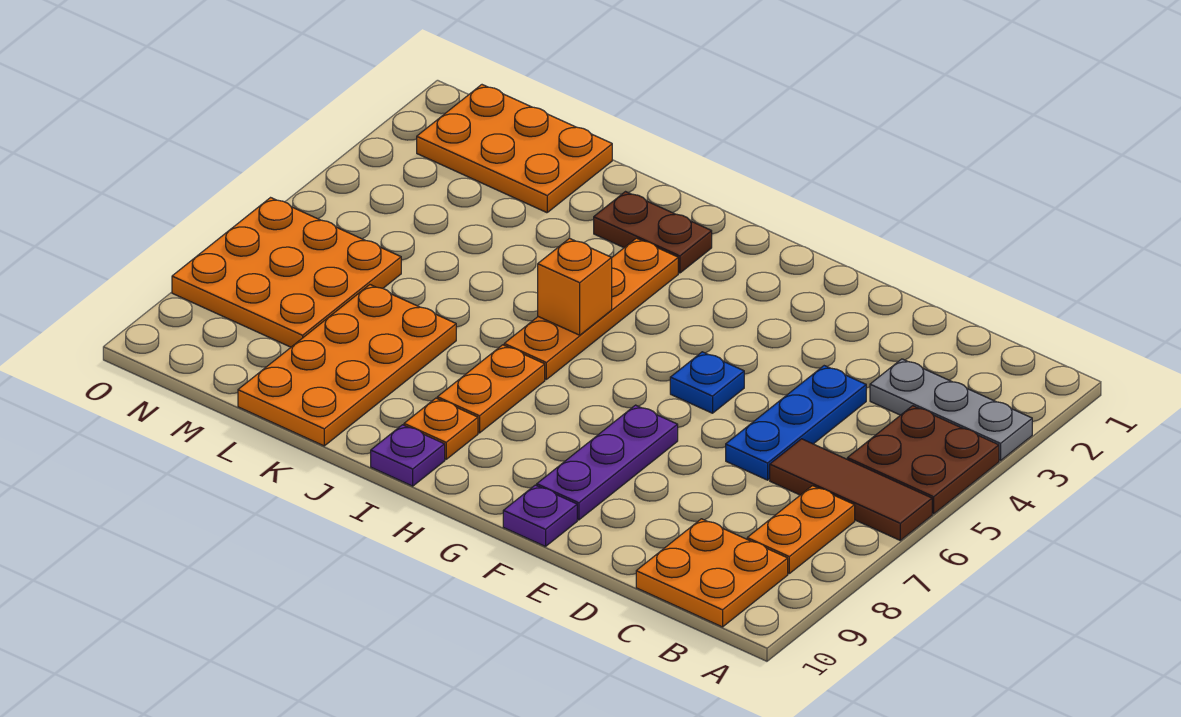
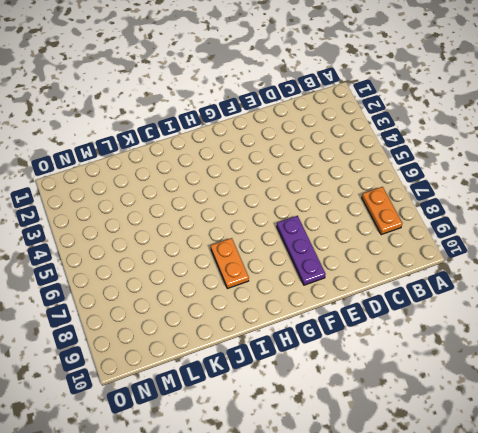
none -> grey plate A3:C3 level 1
none -> brown plate A4:B5 level 1
none -> brown tile A6:C6 level 1

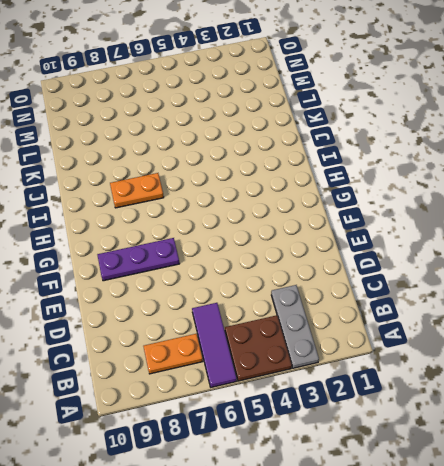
purple tile A6:C6 level 1 -> brown tile A6:C6 level 1
none -> orange plate B9:C10 level 1
none -> blue plate D4:D6 level 1
none -> blue plate F5 level 1

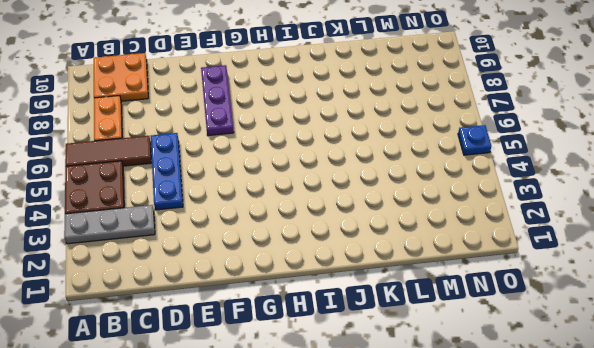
blue plate O5 level 1 -> blue plate F5 level 1
none -> purple plate F10 level 1
none -> brown plate I2:J2 level 1
none -> orange plate I3:I6 level 1

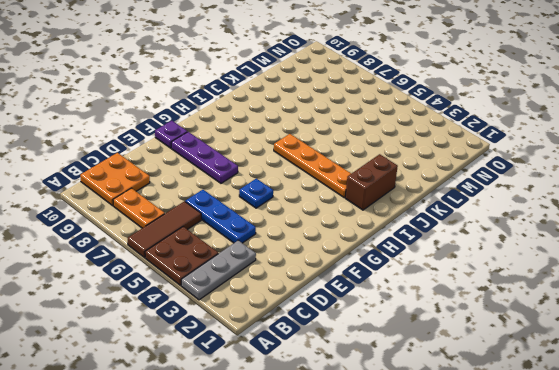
brown brick I2:J2 level 1 -> brown plate I2:J2 level 1
none -> orange plate I7:I8 level 1
none -> orange plate I9 level 1
none -> purple plate I10 level 1

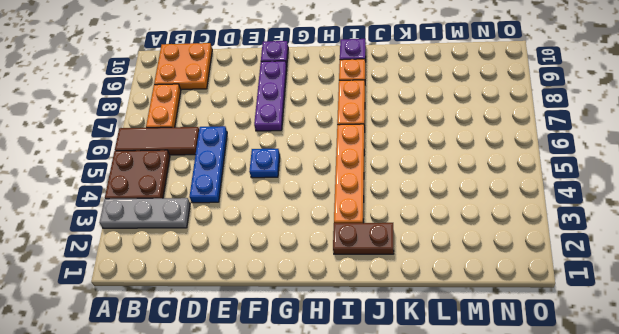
none -> orange plate K7:L10 level 1
none -> orange plate L1:N2 level 1
none -> orange plate M6:O8 level 1

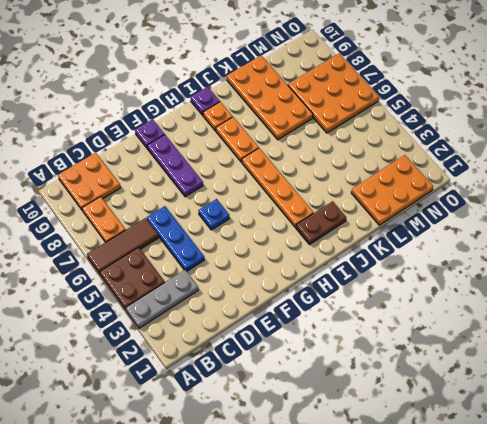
none -> orange brick I5 level 2

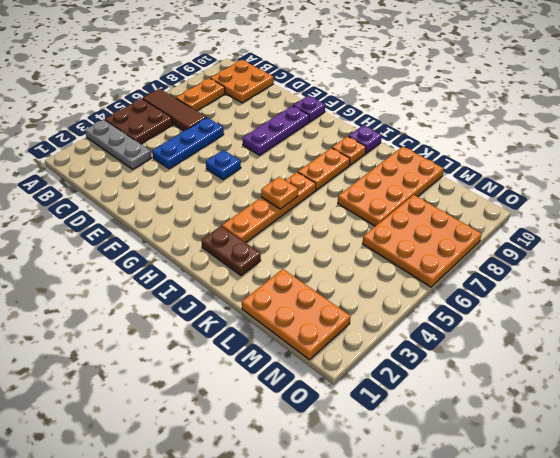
orange plate I5 level 2 -> orange brick I5 level 2

